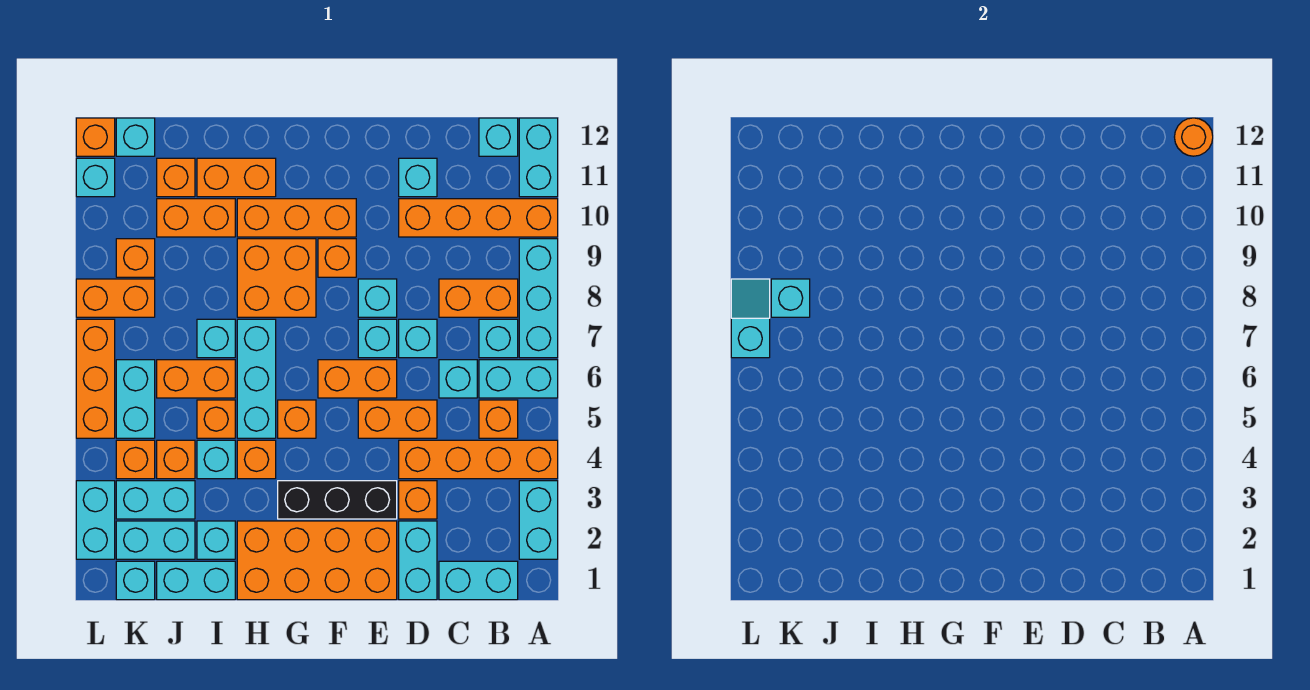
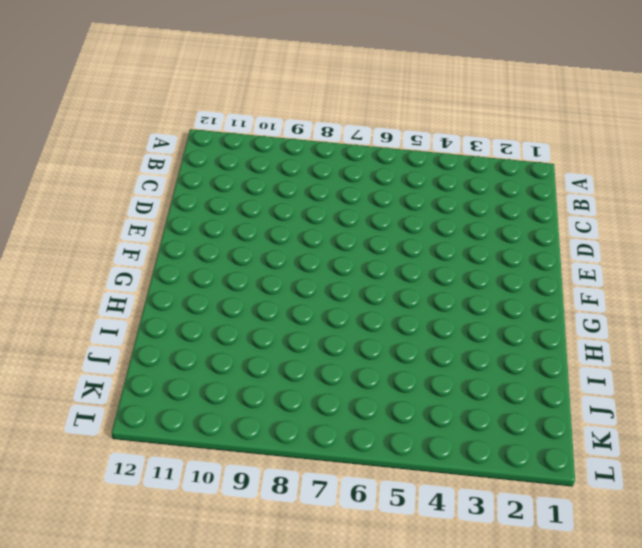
none -> cyan brick A2:A3 level 1
none -> orange brick A4:D4 level 1
none -> cyan brick A6:B6 level 1
none -> cyan brick A7:A9 level 1

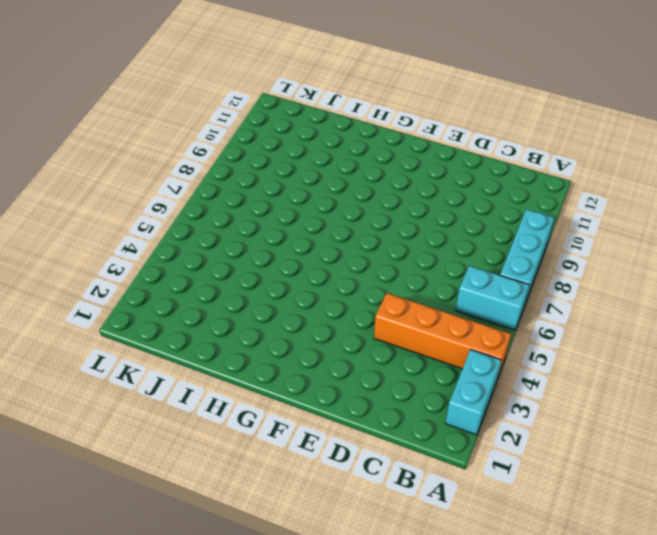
none -> orange brick A10:D10 level 1
none -> cyan brick A11:A12 level 1
none -> cyan brick B1:C1 level 1
none -> orange brick B5 level 1

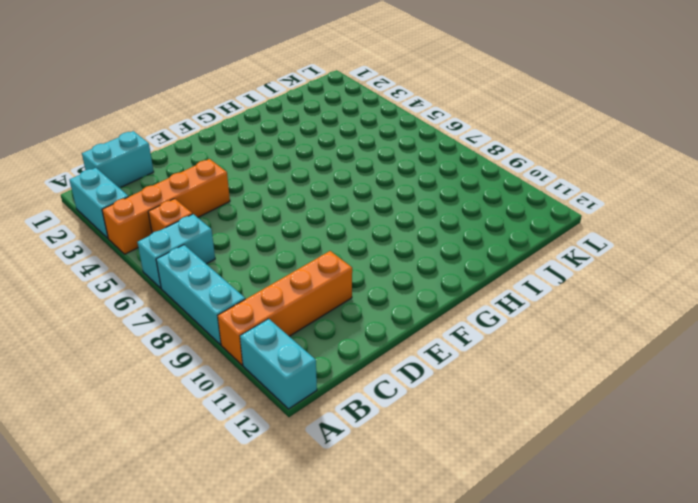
none -> cyan brick B7 level 1
none -> orange brick B8:C8 level 1
none -> cyan brick B12 level 1
none -> cyan brick C6 level 1

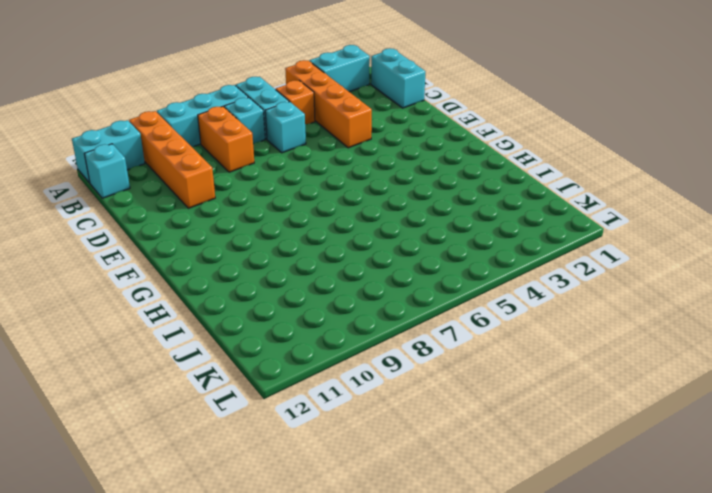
none -> cyan brick D1:D2 level 1
none -> orange brick D3 level 1
none -> orange brick D5:E5 level 1
none -> cyan brick D7 level 1

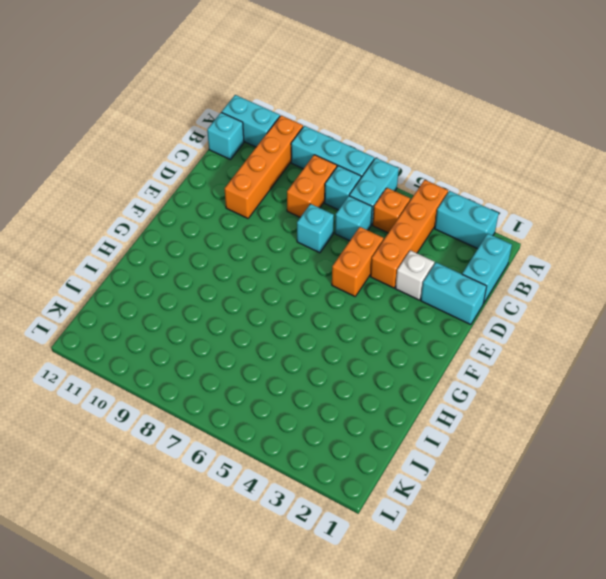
white brick D3 level 1 -> orange brick D3 level 1
none -> cyan brick D11 level 1
none -> orange brick E1:H2 level 1
none -> black brick E3:G3 level 1
none -> orange brick E6:F6 level 1

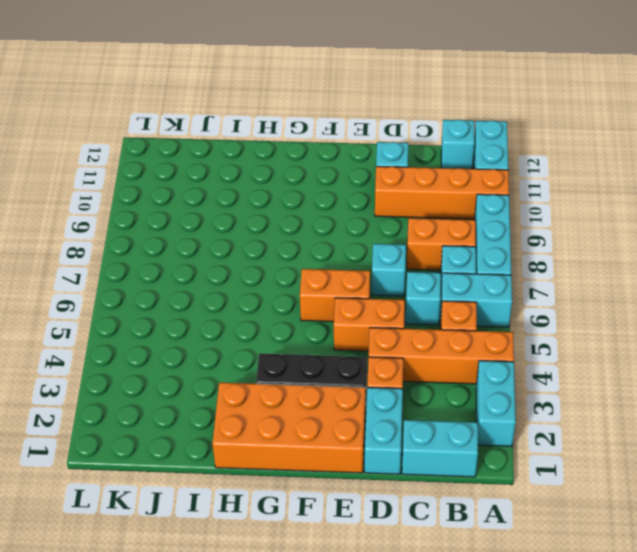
none -> cyan brick E7 level 1
none -> cyan brick E8 level 1
none -> orange brick F9 level 1
none -> orange brick F10:H10 level 1

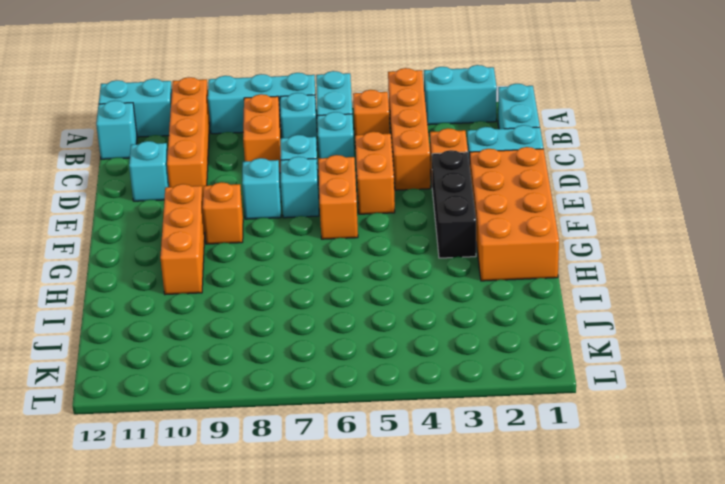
none -> orange brick G5 level 1
none -> orange brick G8:H9 level 1
none -> orange brick H4 level 1
none -> cyan brick H5:H7 level 1

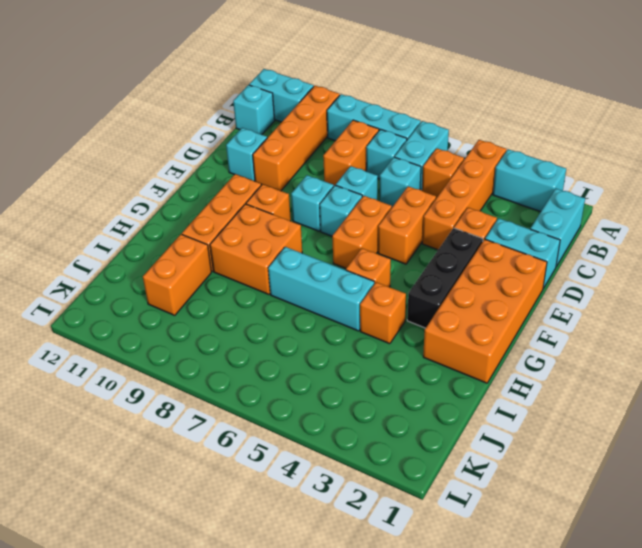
none -> orange brick H11:I11 level 1
none -> cyan brick I1:J1 level 1
none -> cyan brick I2 level 1
none -> cyan brick I4 level 1

